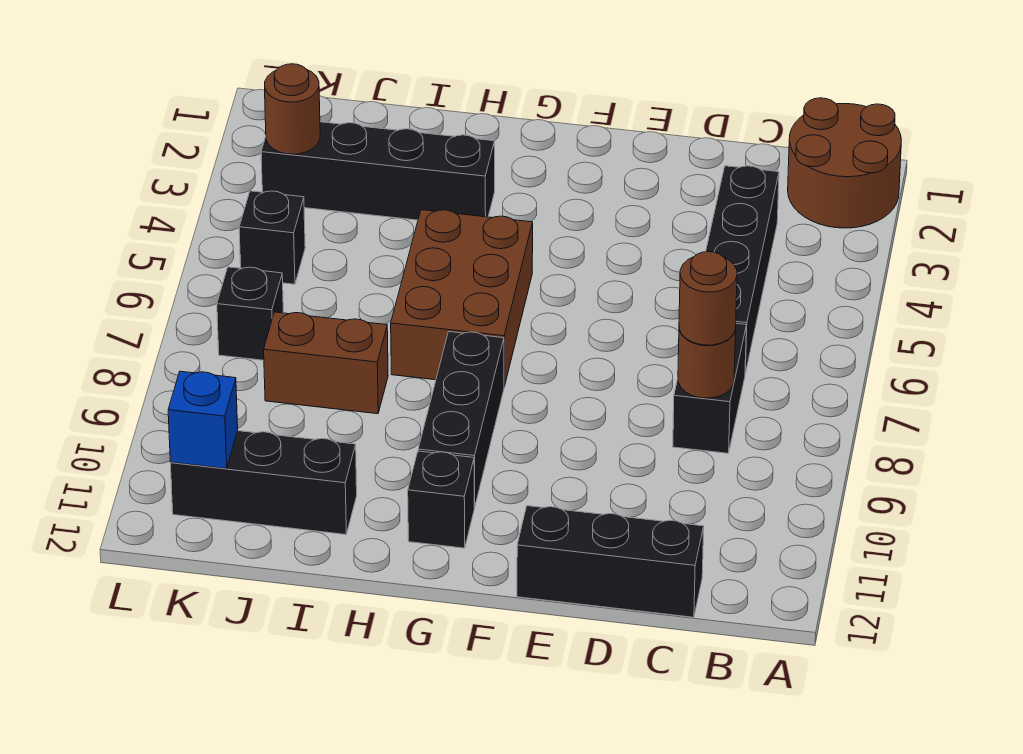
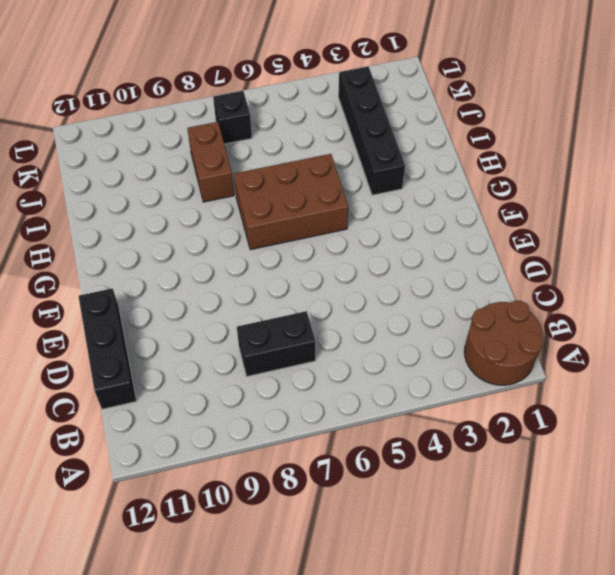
none -> black brick C3:C6 level 1
none -> black brick G8:G10 level 1
none -> black brick G11 level 1

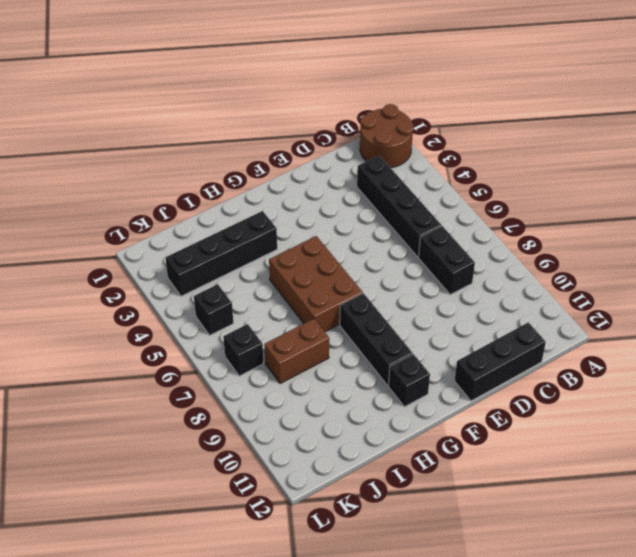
none -> black brick I11:K11 level 1
none -> brown round brick C8 level 2
none -> brown round brick K3 level 2

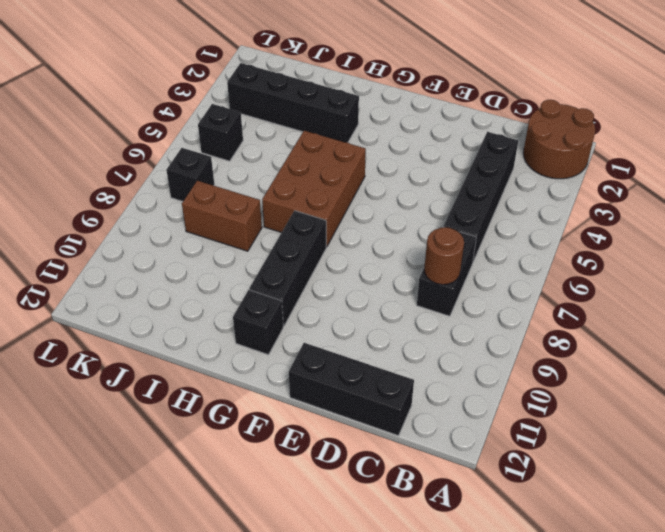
none -> black brick I11:K11 level 1
none -> brown round brick K3 level 2
none -> blue brick K11 level 2

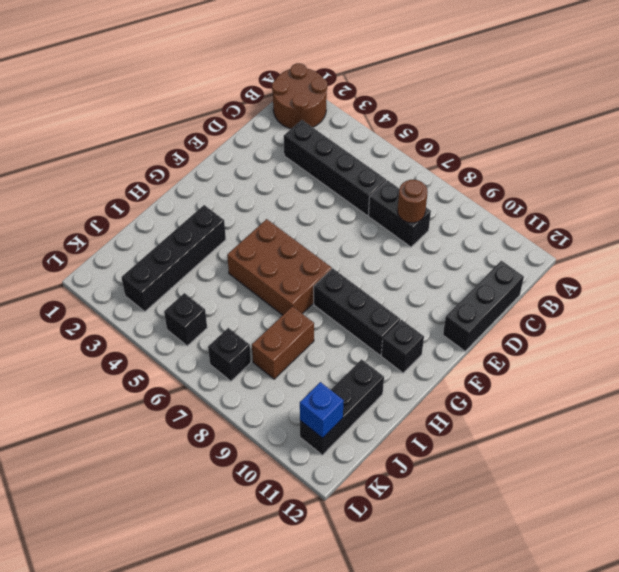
none -> brown round brick K3 level 2
none -> brown round brick C8 level 3

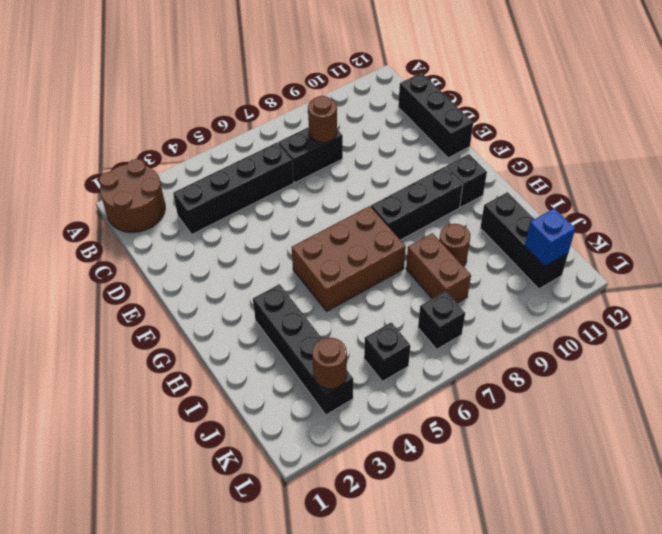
brown round brick I9 level 1 -> brown round brick C8 level 3

